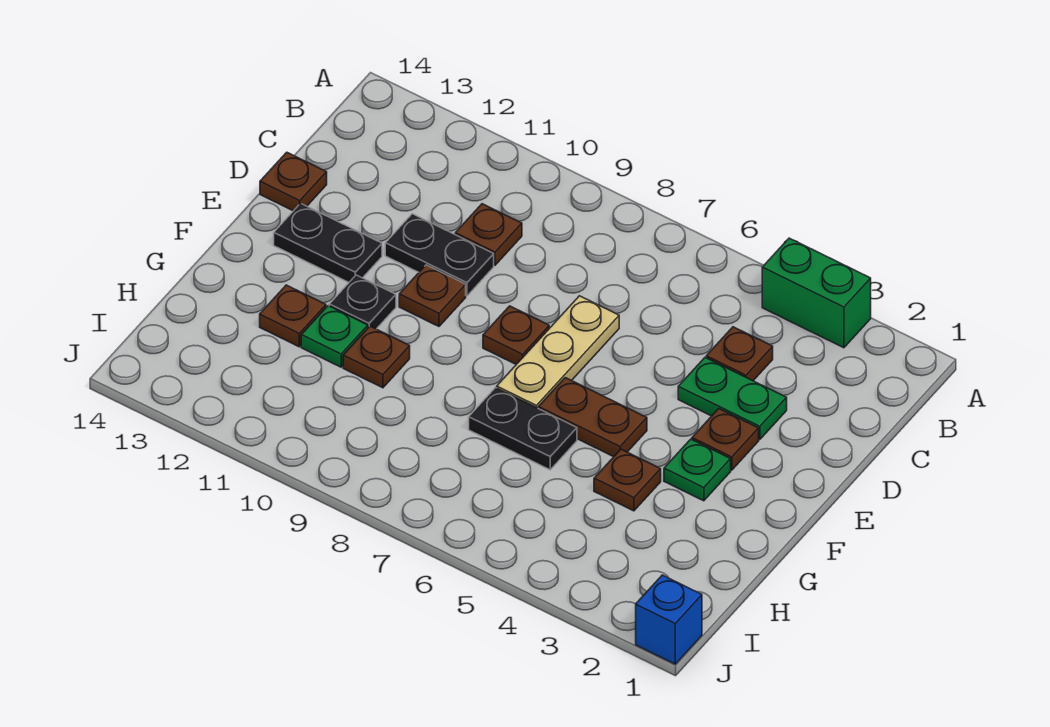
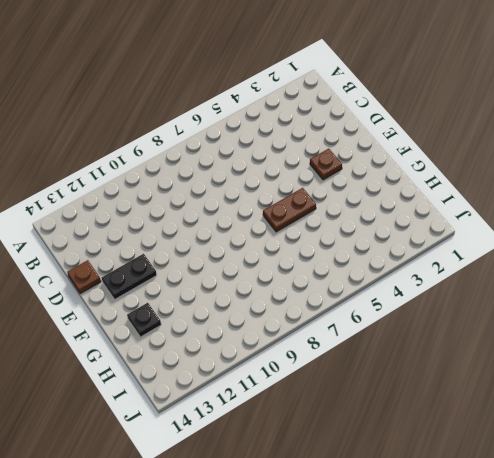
black plate G13 level 1 -> black plate F11 level 1
none -> green brick A3:A4 level 1
none -> brown plate C4 level 1
none -> brown plate C10 level 1

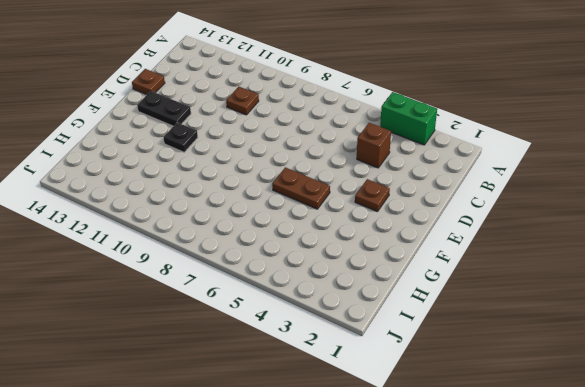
brown brick C4 level 1 -> brown plate C4 level 1
none -> green plate D3:D4 level 1
none -> tan plate D7:F7 level 1
none -> black plate D10:D11 level 1

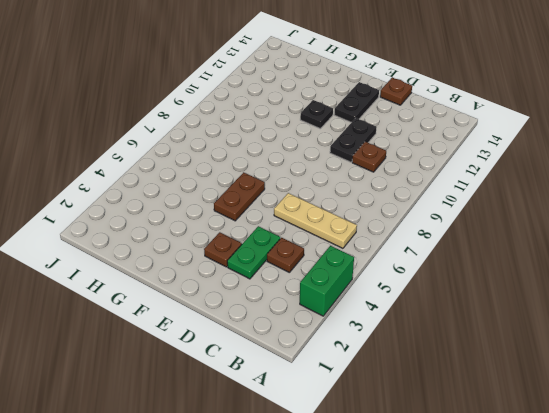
tan plate B6:D6 level 1 -> tan plate D7:F7 level 1
none -> brown plate E8 level 1
none -> brown plate E10 level 1
none -> green plate F3 level 1

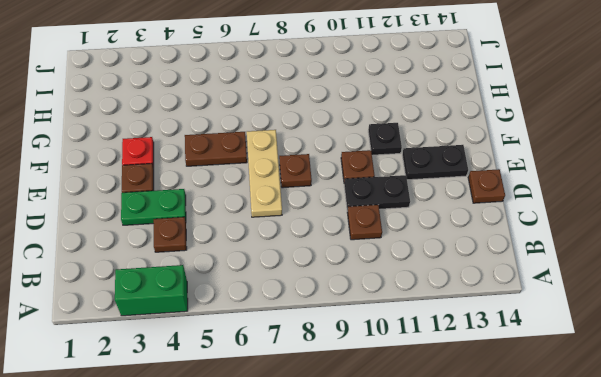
red plate F3 level 1 -> green plate F3 level 1
none -> brown plate G4 level 1
none -> black plate G6:G7 level 1
none -> brown plate G10 level 1

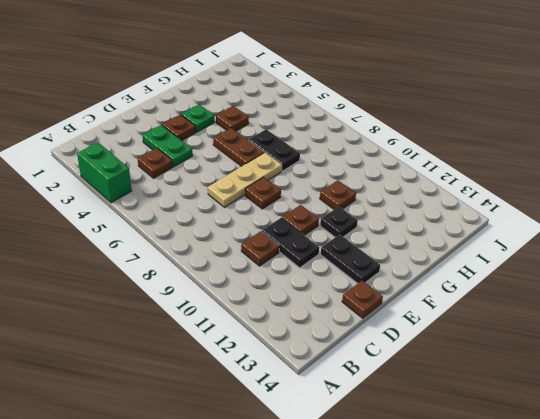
none -> green plate G11 level 1
none -> brown plate G12 level 1
none -> blue brick J1 level 1

